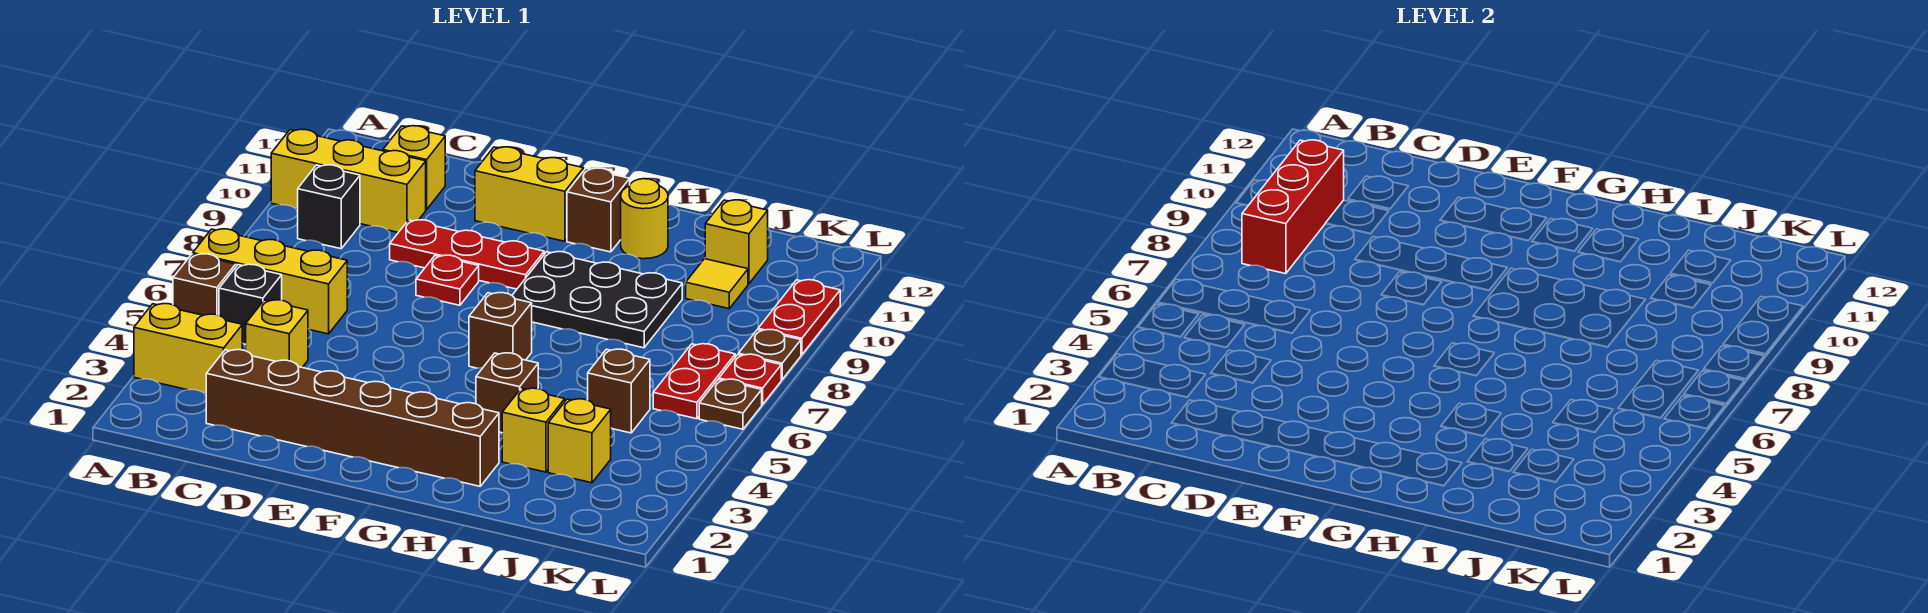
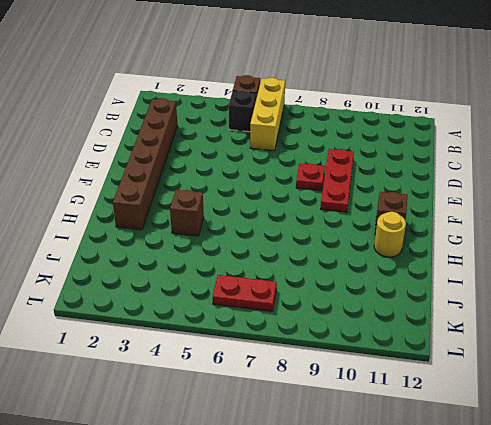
none -> yellow brick A3:B3 level 1
none -> yellow brick A10:C10 level 1
none -> black brick B9 level 1

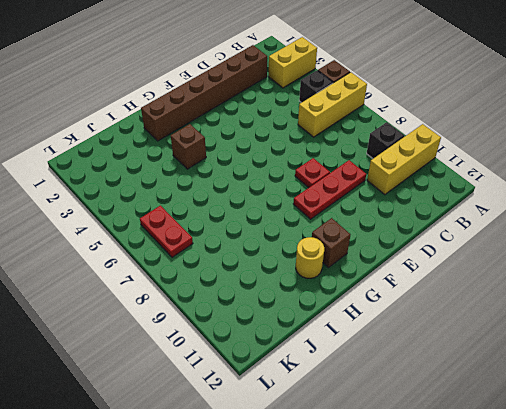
none -> yellow brick C4 level 1
none -> yellow brick C11 level 1
none -> yellow brick E11:F11 level 1

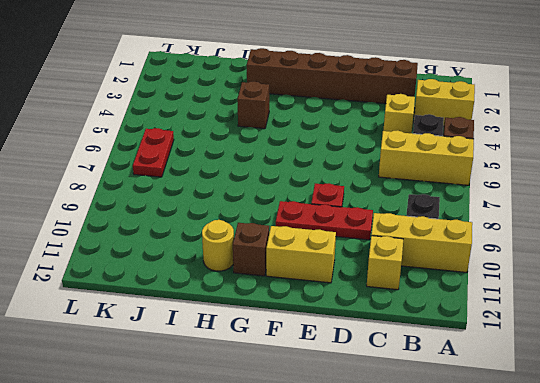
none -> brown brick G6 level 1
none -> black plate G8:I9 level 1
none -> yellow brick I3 level 1

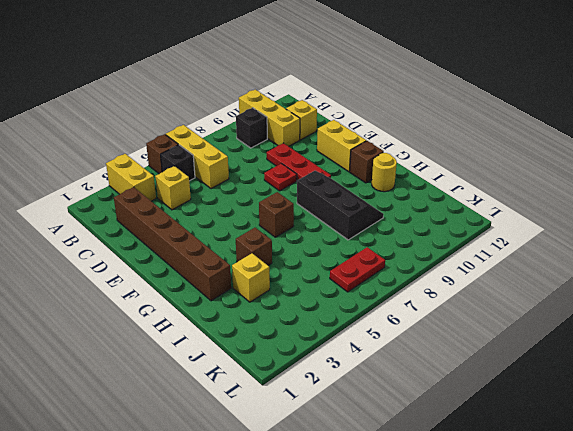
black slope G8:I9 level 1 top 8 -> black plate G8:I9 level 1
none -> yellow brick J3 level 1
none -> brown brick J5 level 1
none -> yellow tile J10 level 1

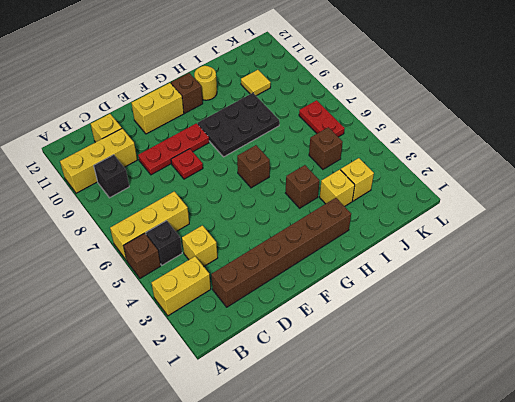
none -> yellow brick J11 level 1
none -> brown plate L6 level 1
none -> red plate L7 level 1

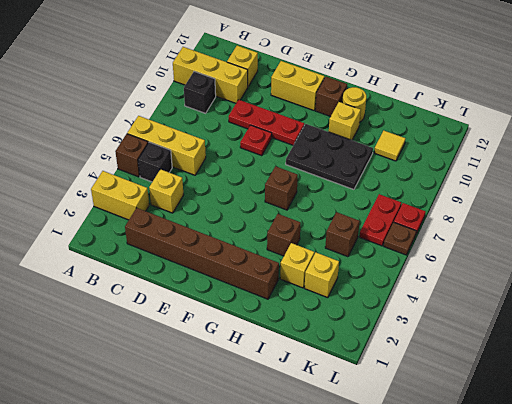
yellow brick H10 level 1 -> yellow brick J11 level 1
none -> brown plate L8 level 1
none -> red plate L9:L10 level 1
none -> red brick B8:B10 level 2

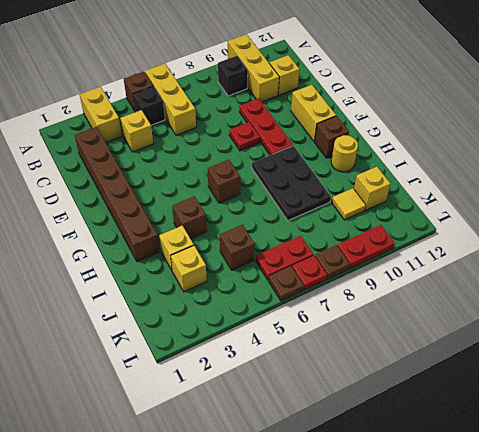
none -> red brick B8:B10 level 2

